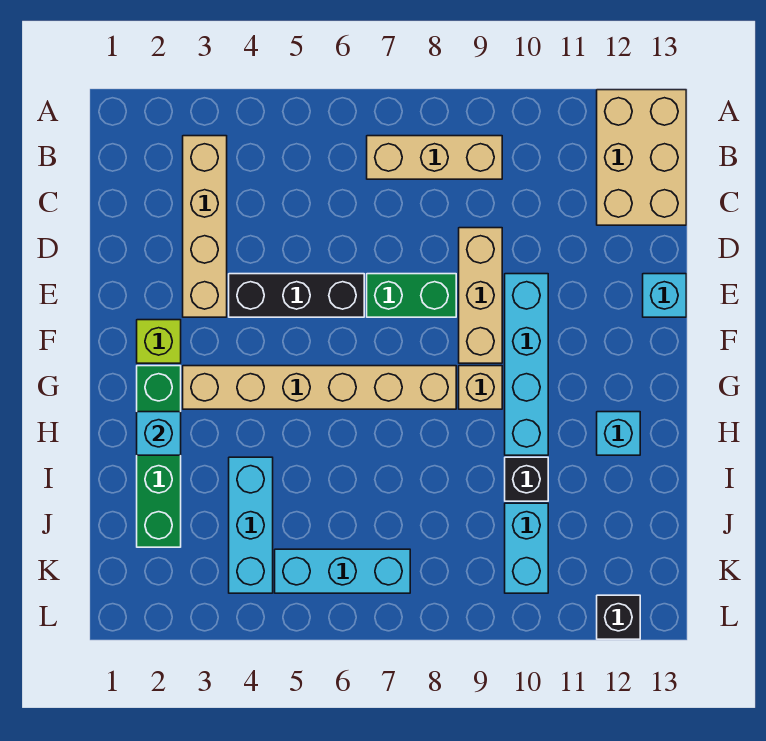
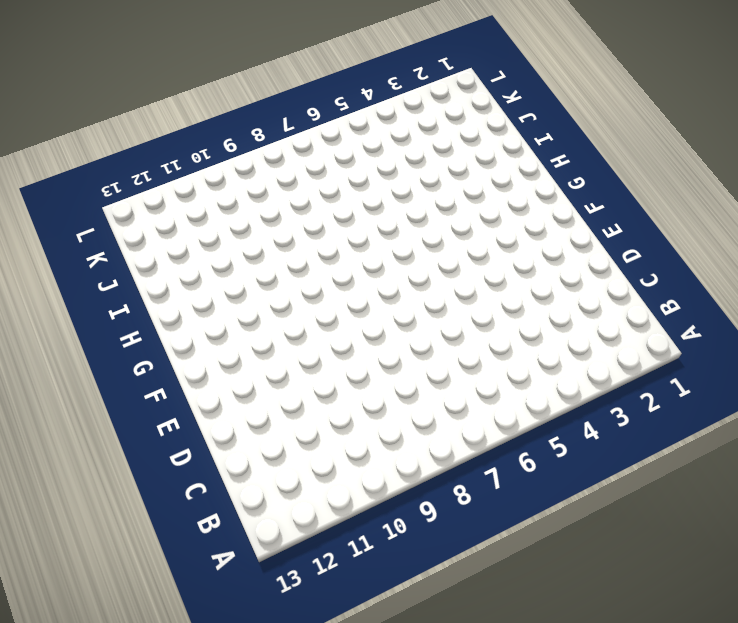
none -> tan brick A12:C13 level 1
none -> tan brick B3:E3 level 1
none -> tan brick B7:B9 level 1

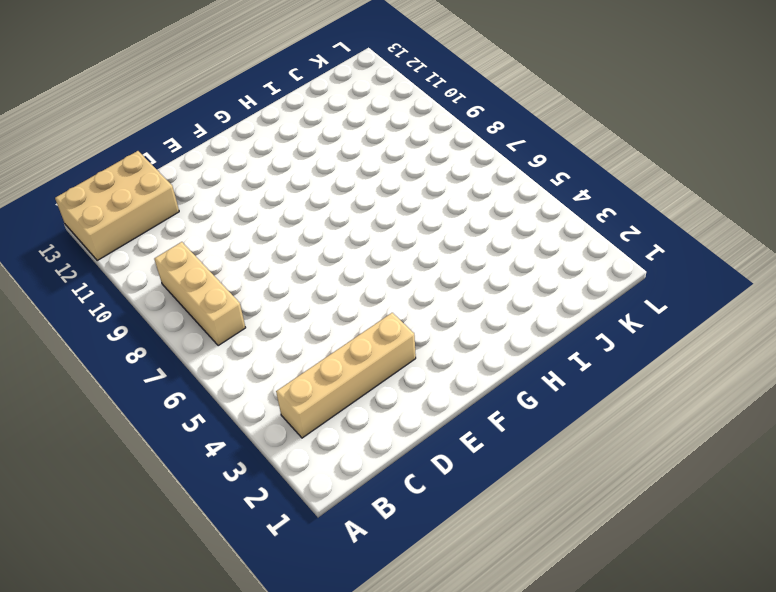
none -> tan brick D9:F9 level 1
none -> black brick E4:E6 level 1
none -> green brick E7:E8 level 1

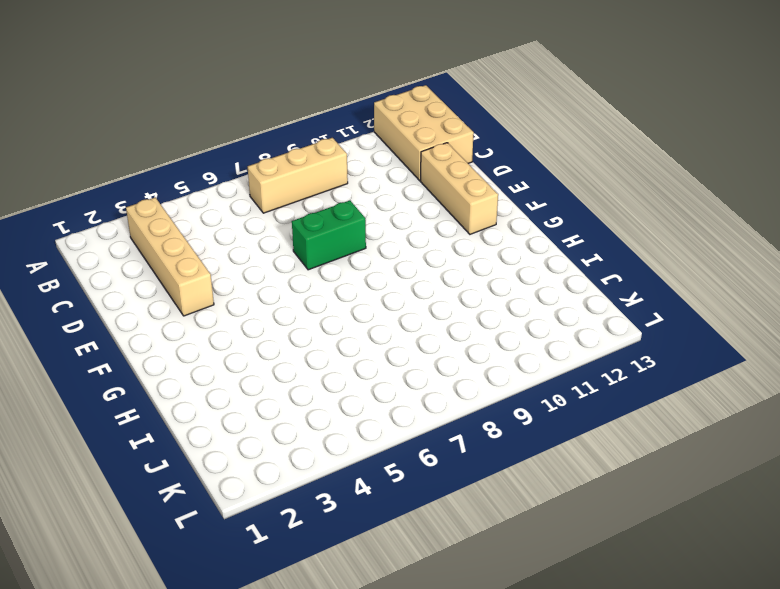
tan brick D12:F12 level 1 -> tan brick D9:F9 level 1
none -> black brick E4:E6 level 1
none -> cyan brick E10:H10 level 1
none -> cyan brick E13 level 1

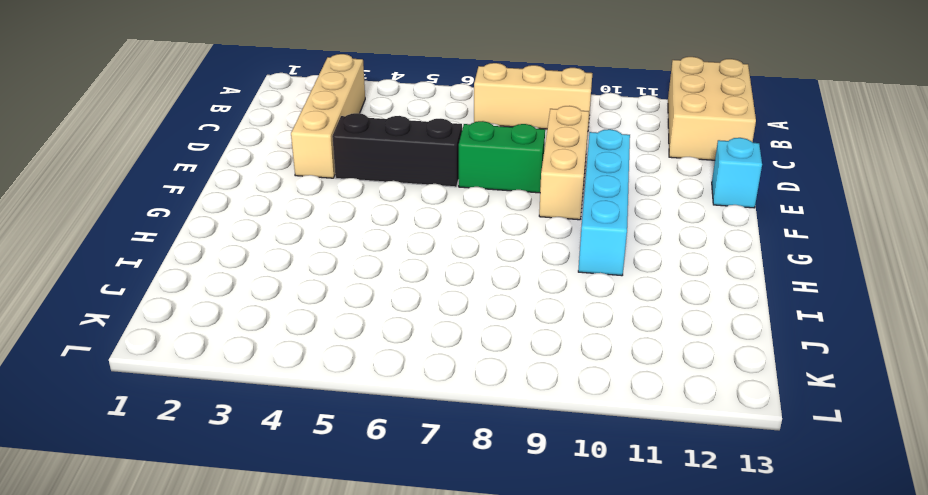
none -> lime brick F2 level 1
none -> green brick G2:J2 level 1
none -> tan brick G3:G8 level 1

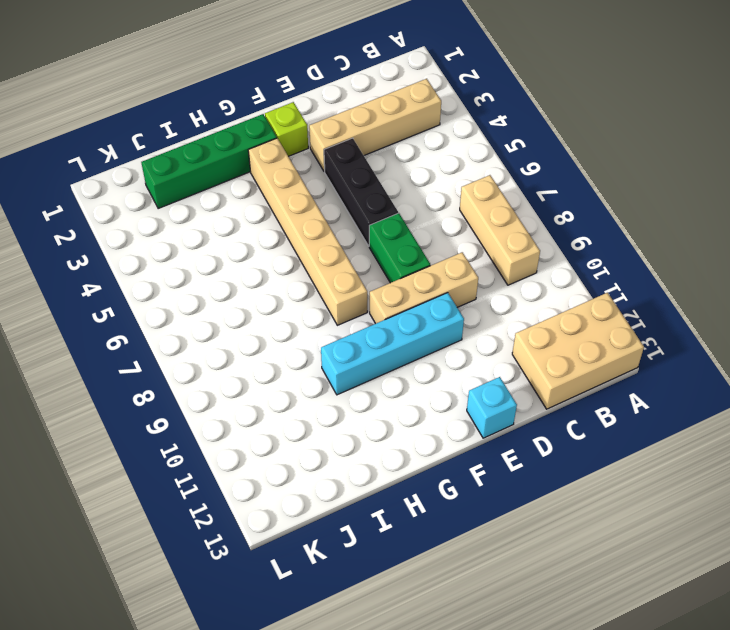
none -> tan brick G9 level 1
none -> cyan brick H12 level 1
none -> cyan brick I4:K4 level 1

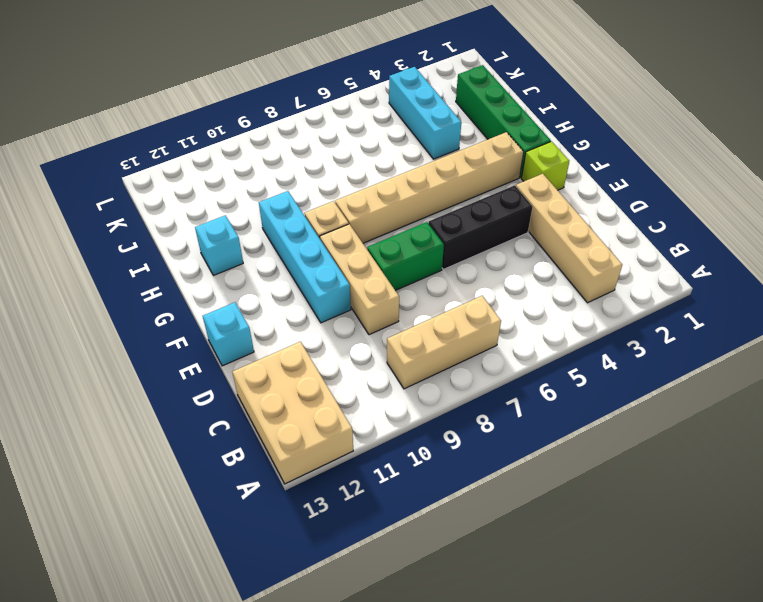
none -> black brick I10 level 1
none -> cyan brick J10:K10 level 1
none -> cyan brick K5:K7 level 1

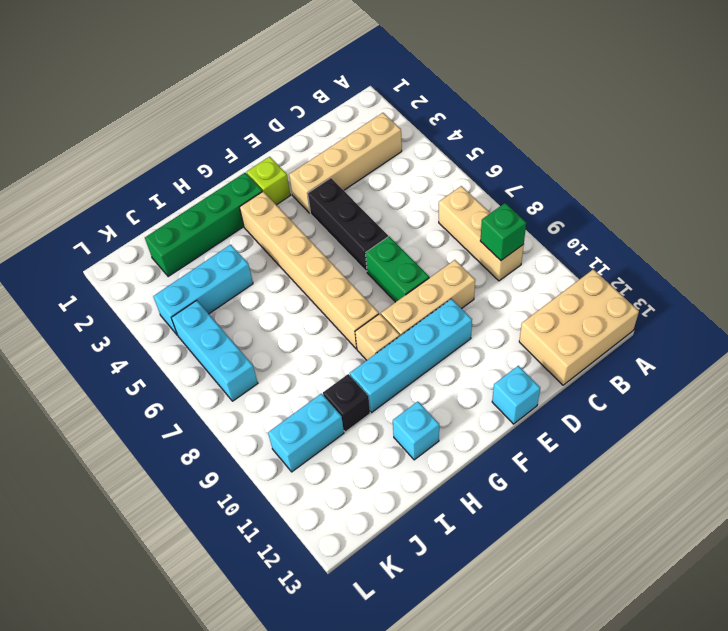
green brick B9 level 2 -> none
none -> black brick L12 level 1
none -> cyan brick H2 level 2

